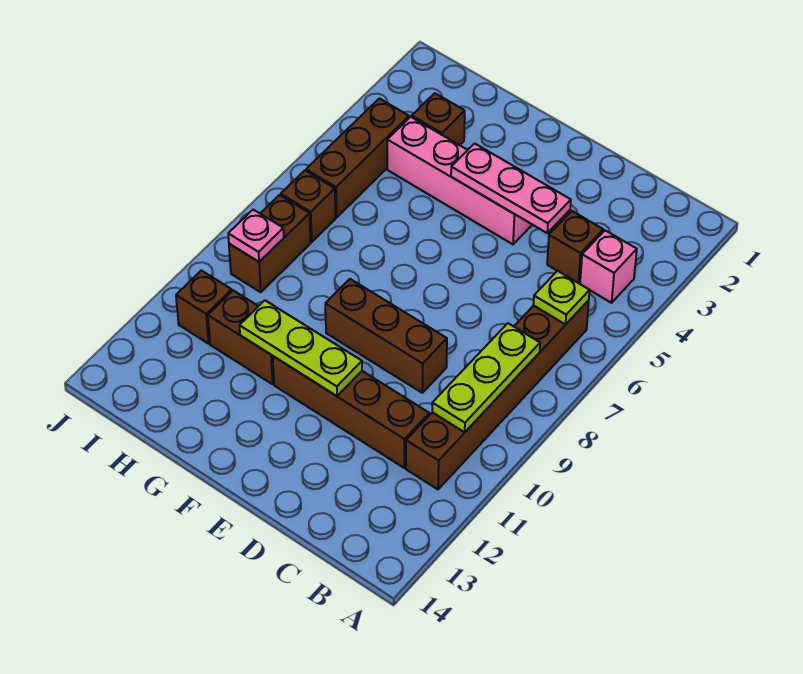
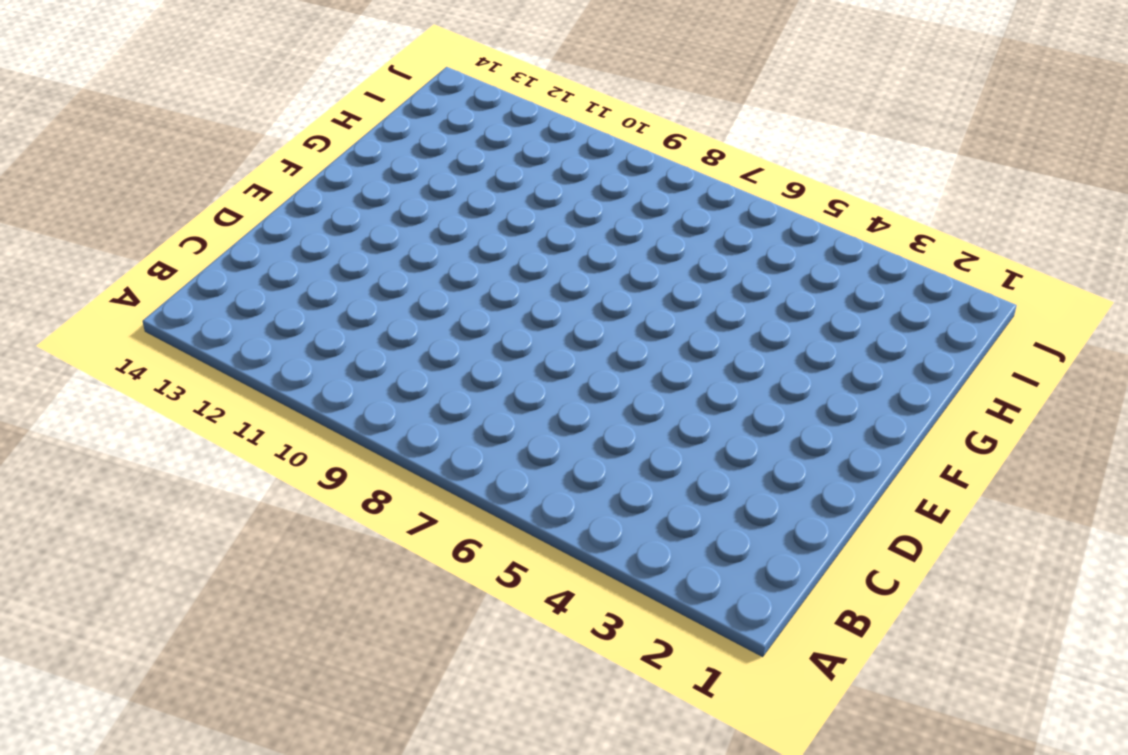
none -> pink brick B4 level 1
none -> brown brick B6:B11 level 1
none -> brown brick C4 level 1

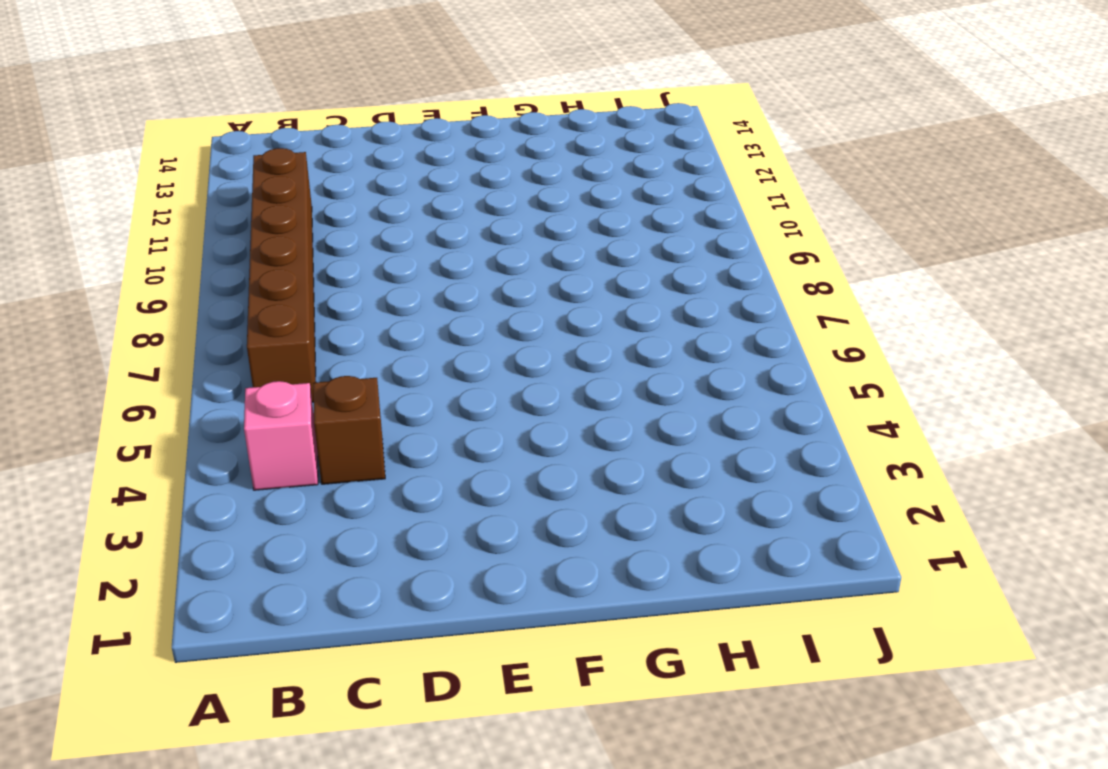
none -> brown brick C11:F11 level 1
none -> brown brick D9:F9 level 1
none -> pink brick E4:H4 level 1

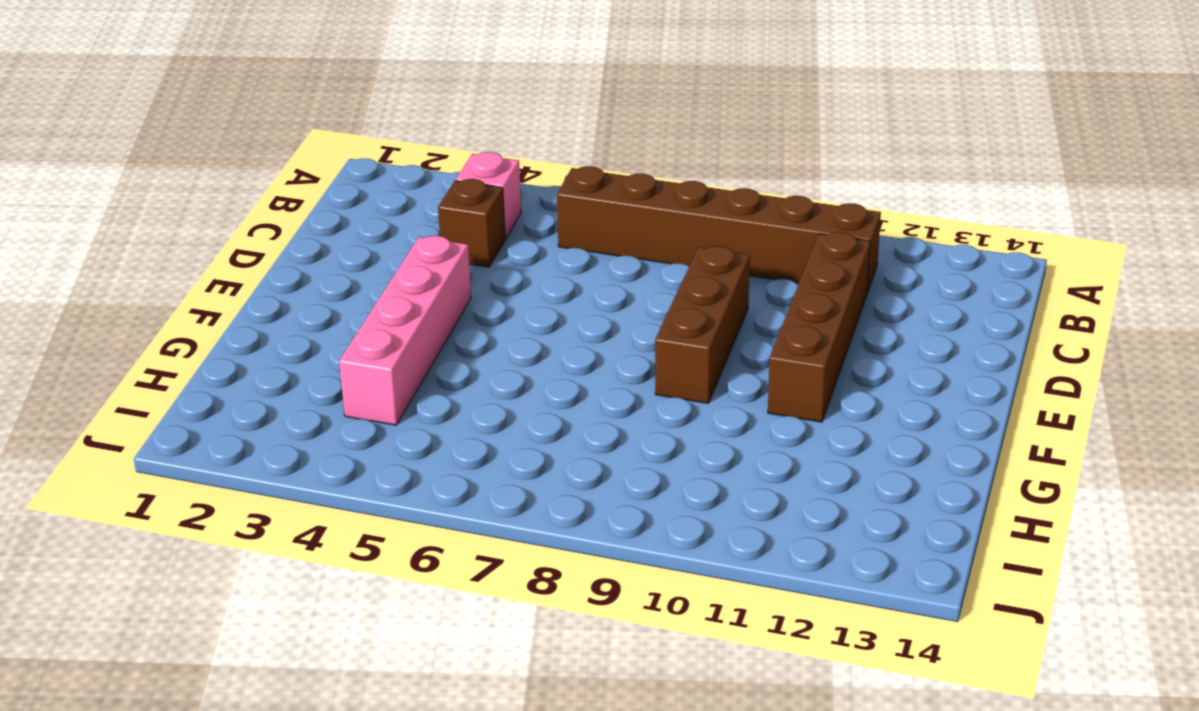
none -> brown brick G11:H11 level 1
none -> brown brick H3 level 1
none -> brown brick I4:I6 level 1

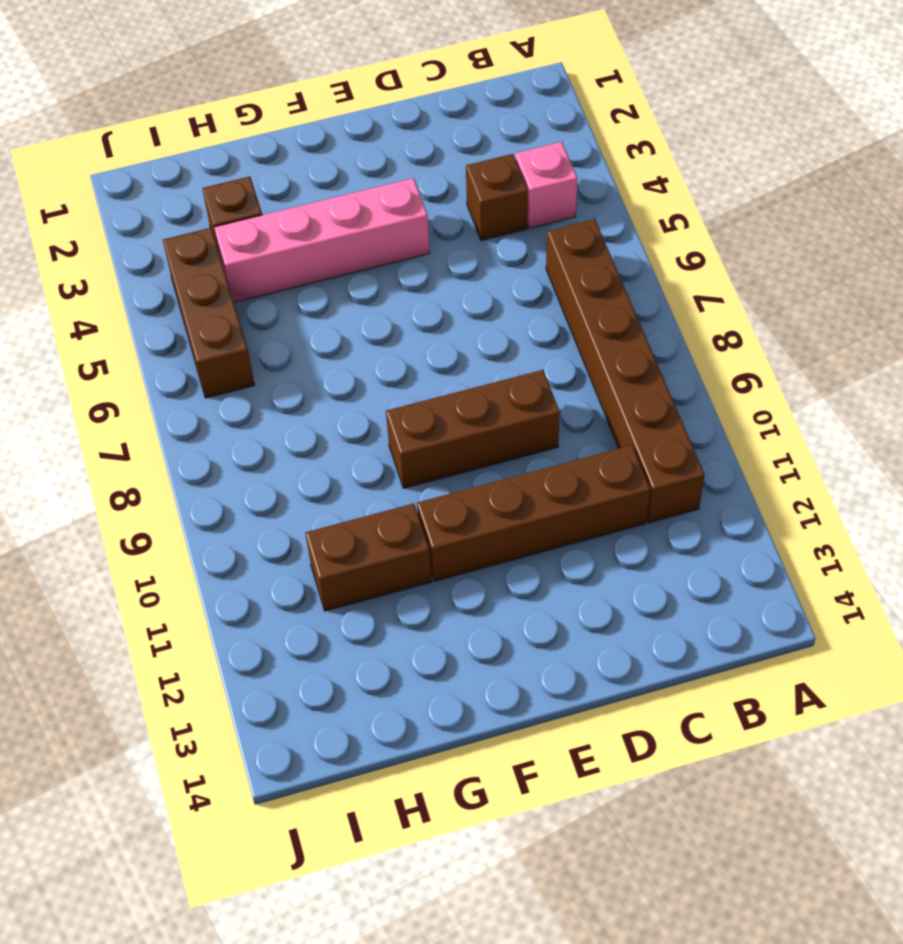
none -> brown brick I7 level 1
none -> brown brick I8:I9 level 1
none -> brown brick I11 level 1

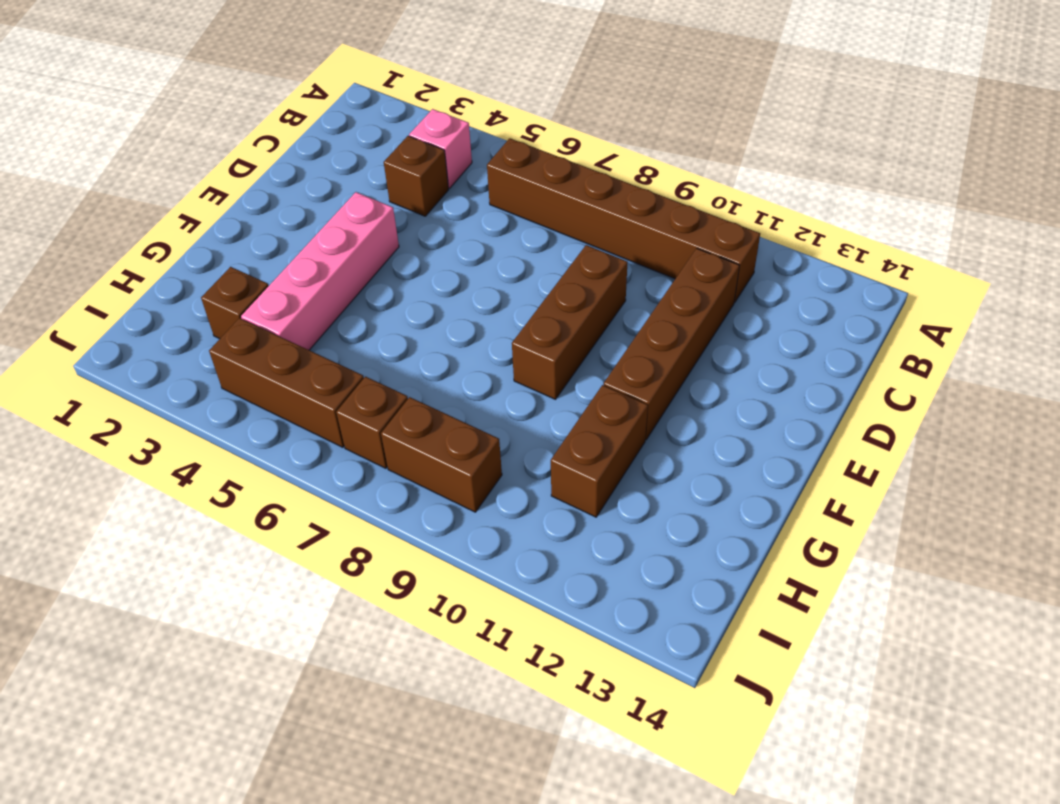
none -> brown brick I11 level 1
none -> lime plate B6 level 2
none -> lime plate B8:B10 level 2

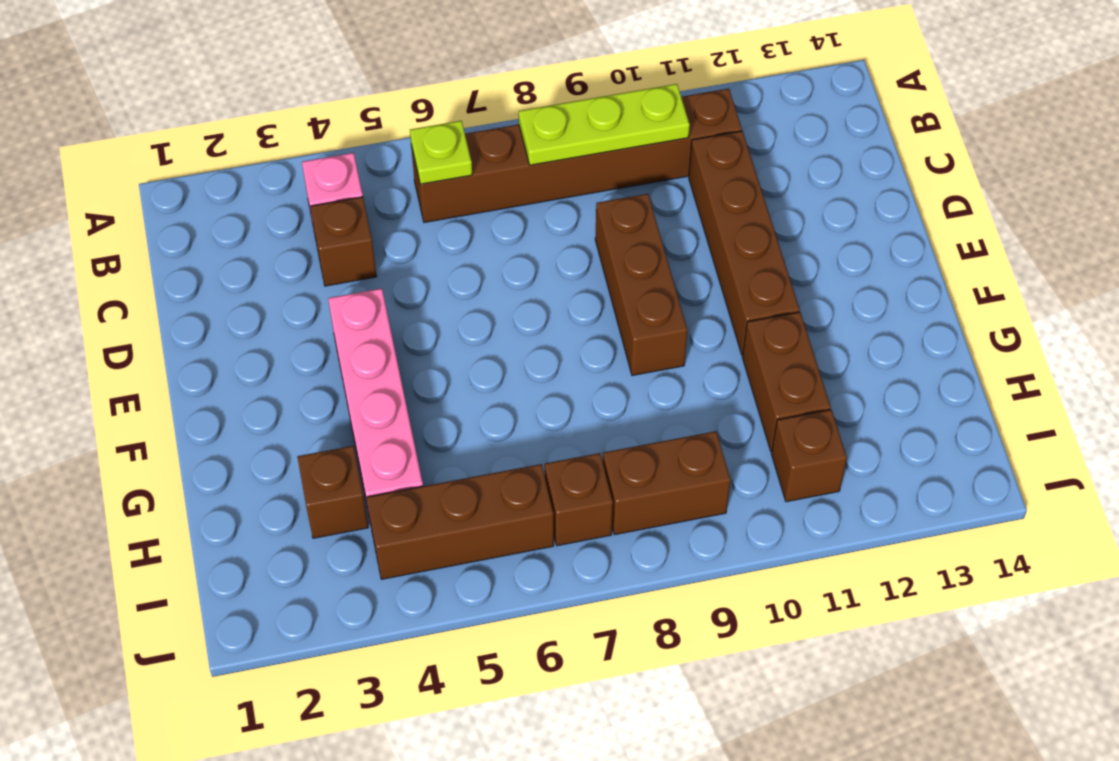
none -> pink plate D4:F4 level 2
none -> lime plate E11:G11 level 2
none -> pink plate I9 level 2

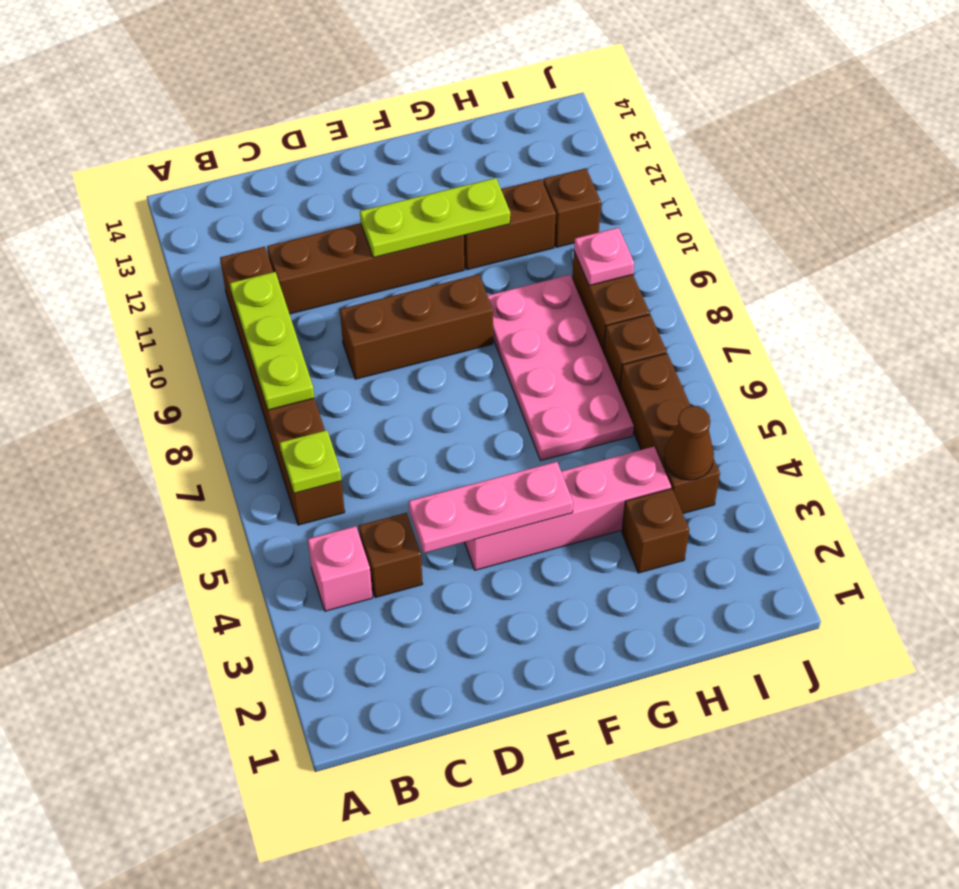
pink plate G6:H9 level 1 -> none
brown cone I4 level 2 -> none

